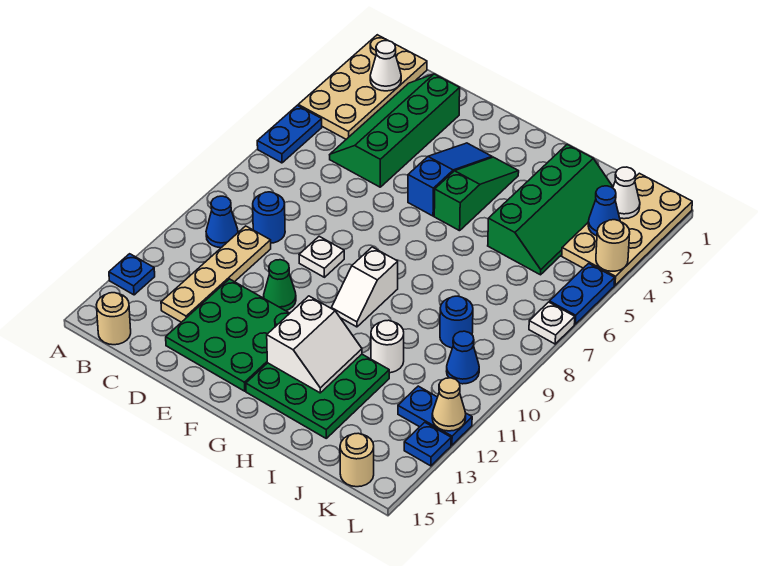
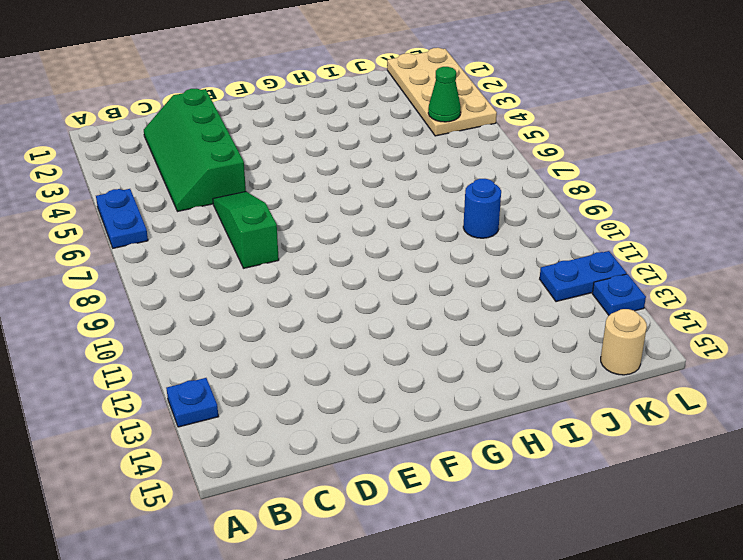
green slope D6:D8 level 1 top 8 -> green slope G3:G5 level 1 top 5
green cone K4 level 2 -> green cone E11 level 1
none -> tan plate A1:B4 level 1
none -> blue cone B10 level 1
none -> tan round brick B15 level 1
none -> blue round brick C9 level 1

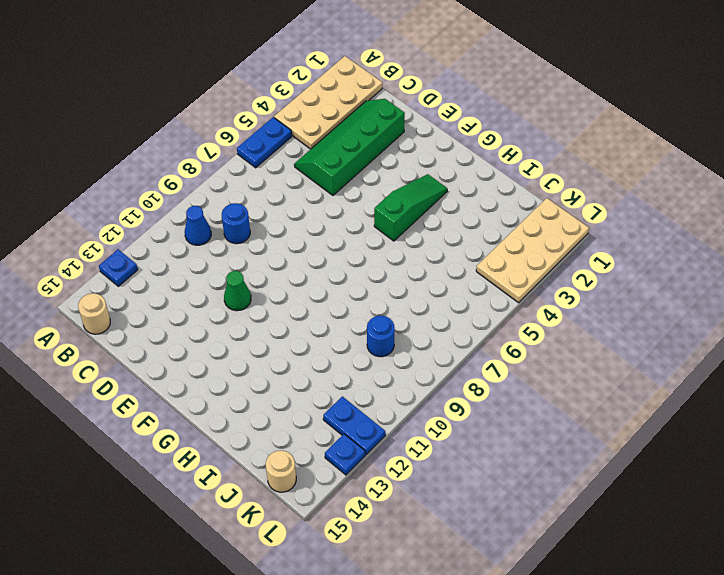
none -> tan plate C10:C13 level 1
none -> green plate D12:F14 level 1
none -> white plate E9 level 1
none -> blue slope F3:F5 level 1 top 5

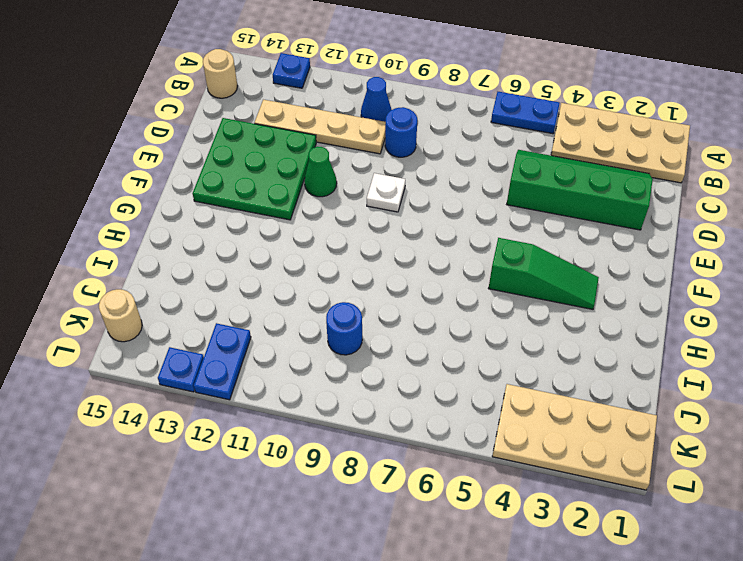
none -> blue slope F3:F5 level 1 top 5
none -> white slope G9:G10 level 1 top 9
none -> green plate G12:I14 level 1
none -> green slope I2:J5 level 1 top I

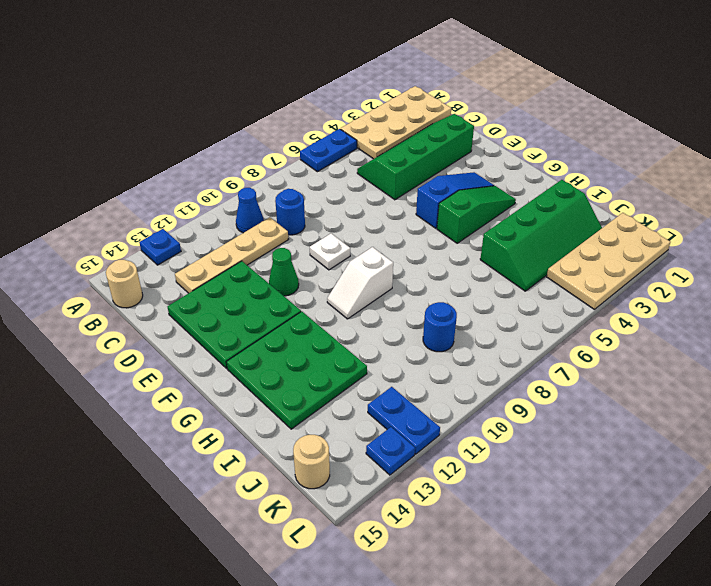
none -> white round brick I11 level 1
none -> blue cone K10 level 1
none -> blue plate L5:L6 level 1
none -> white plate L7 level 1

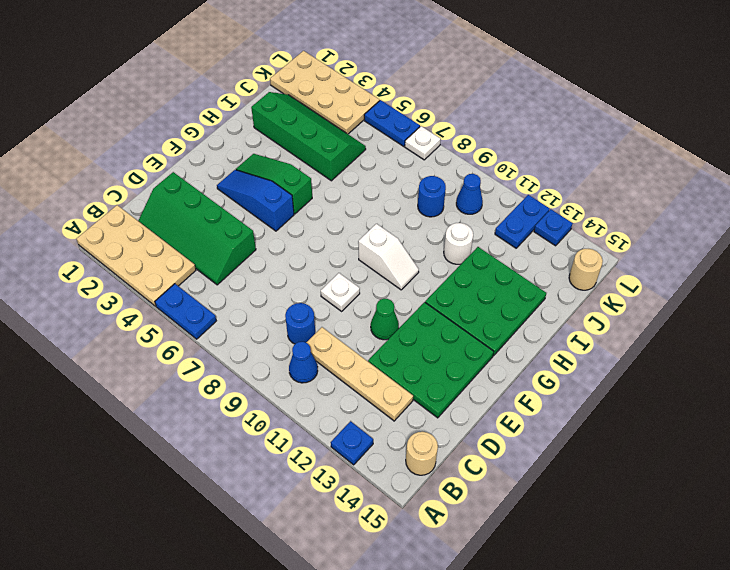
none -> white cone B2 level 2
none -> white slope G12:H13 level 2 top G
none -> white cone K2 level 2
none -> blue cone K3 level 2

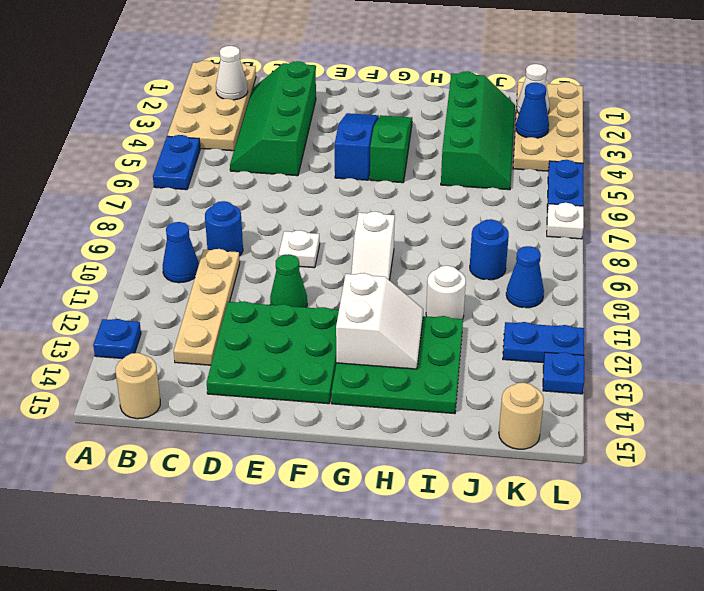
none -> tan round brick L4 level 2
none -> tan cone L12 level 2

